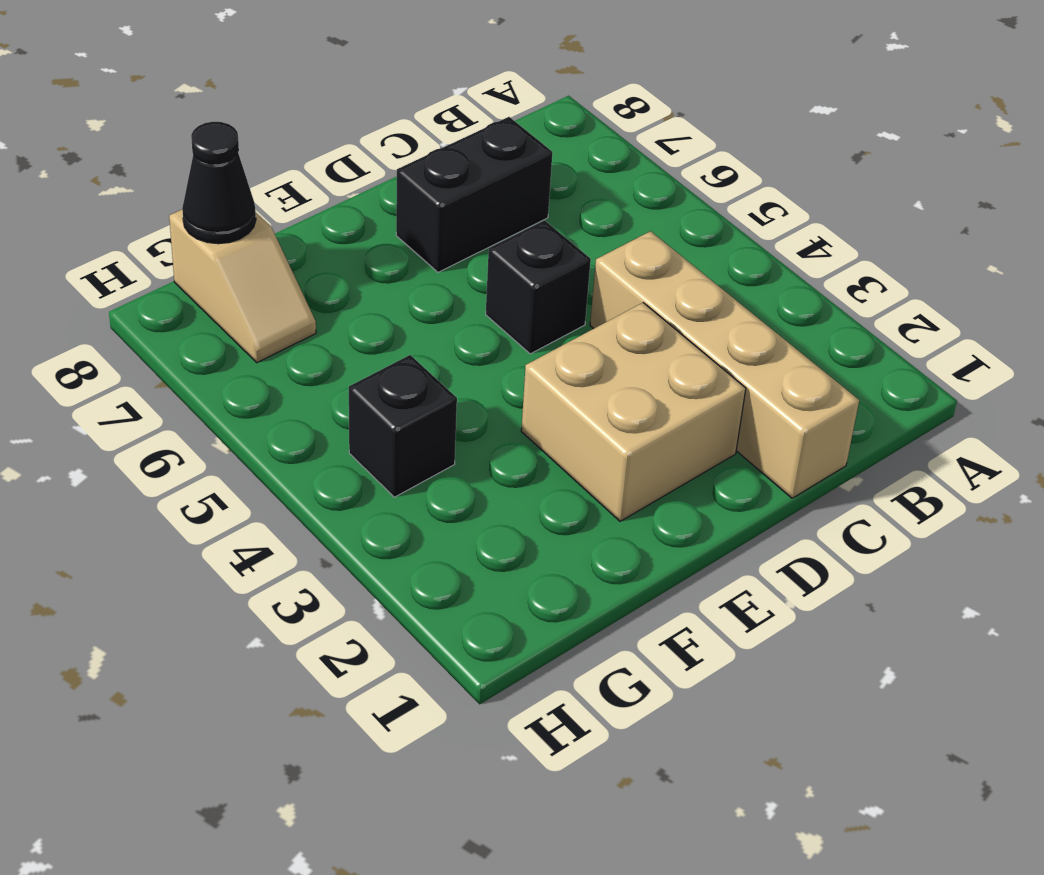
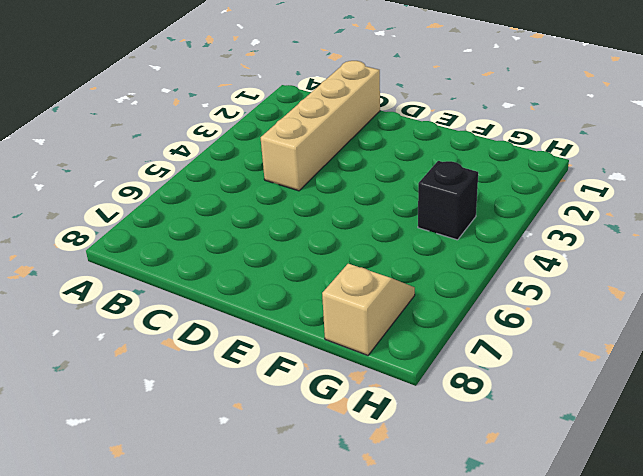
none -> black brick C7:D7 level 1
none -> tan brick D2:E3 level 1

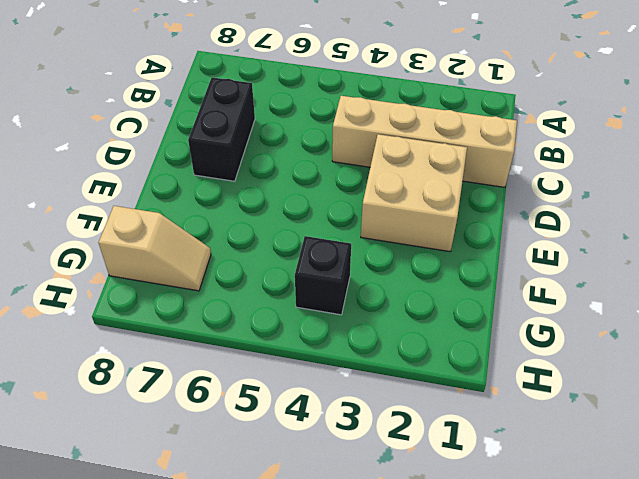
none -> black brick D5 level 1
none -> black cone G8 level 2

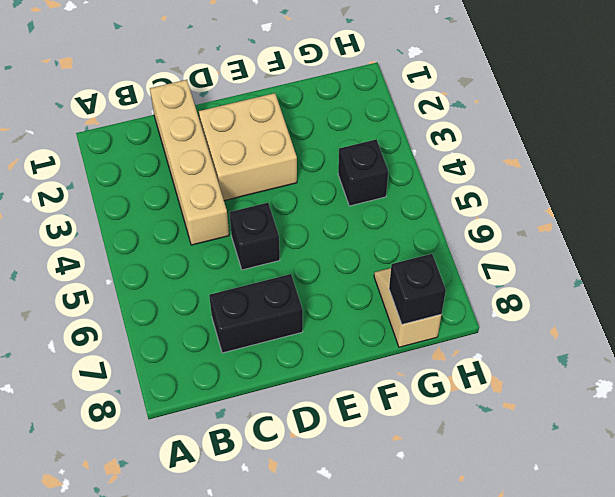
black brick G8 level 2 -> black cone G8 level 2

